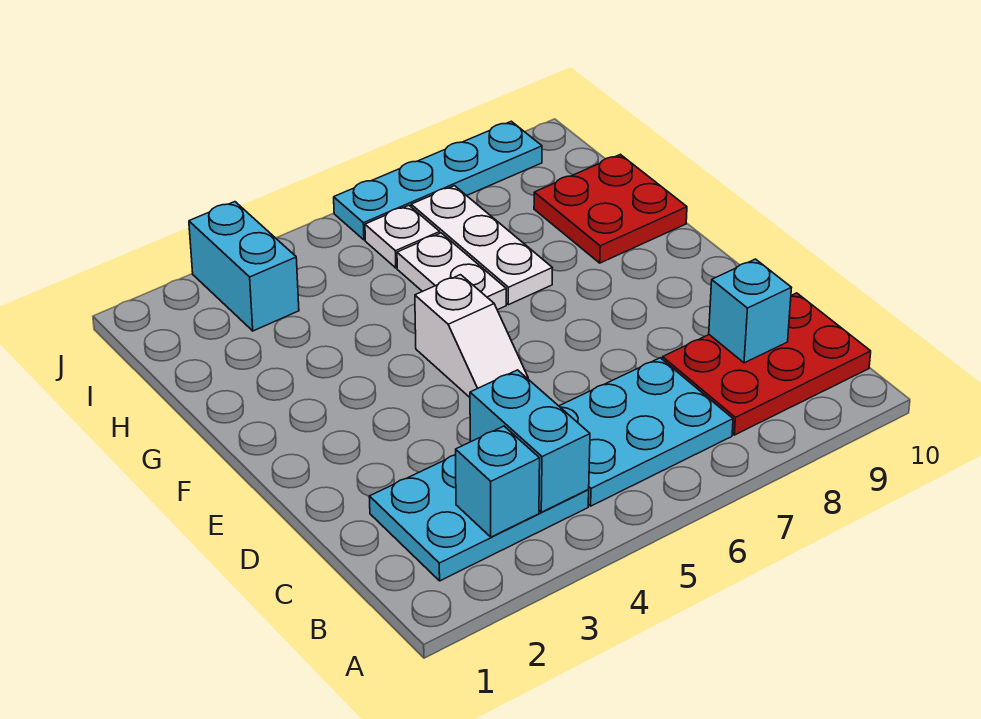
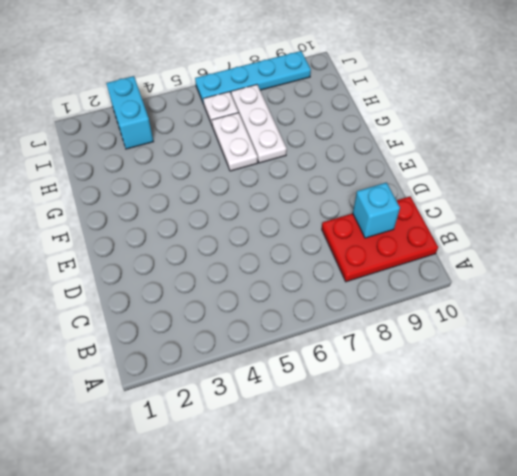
none -> cyan plate B2:C4 level 1
none -> cyan plate B5:C7 level 1
none -> white slope E5:F5 level 1 top F

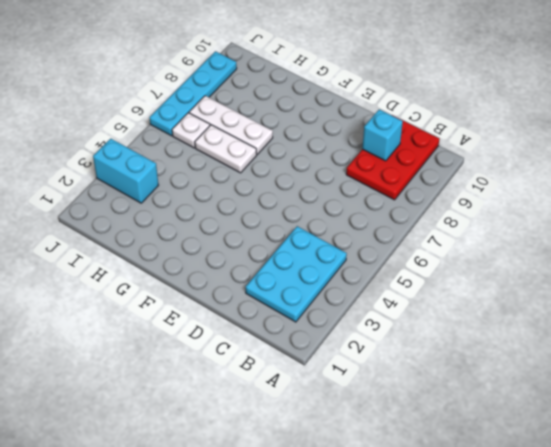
none -> cyan plate B5:C7 level 1
none -> white slope E5:F5 level 1 top F
none -> red plate G9:H10 level 1

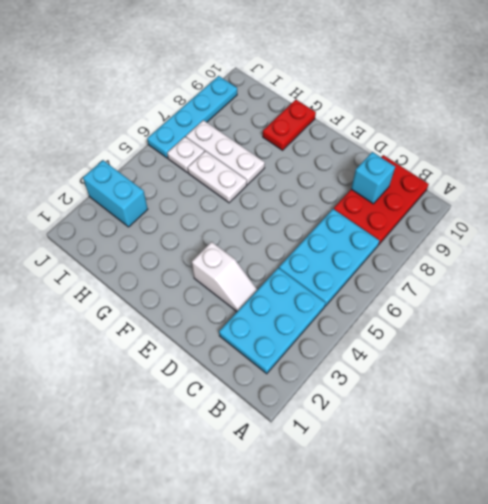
white slope D3:E3 level 1 top E -> white slope E5:F5 level 1 top F
red plate G9:G10 level 1 -> red plate G9:H10 level 1
none -> cyan brick B3 level 2
none -> cyan brick B4:C4 level 2

